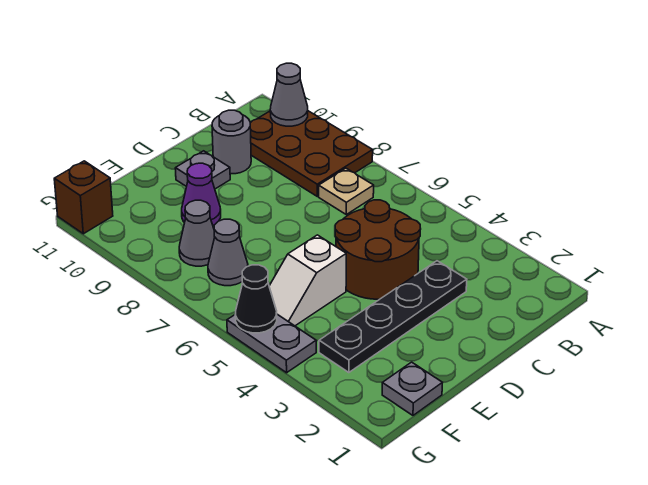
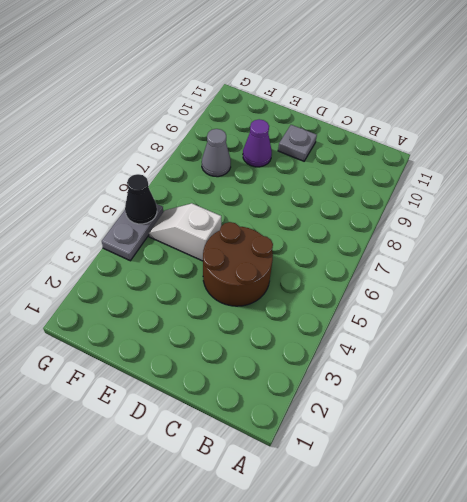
none -> brown plate A8:B10 level 1
none -> tan plate B7 level 1
none -> black plate C3:F3 level 1

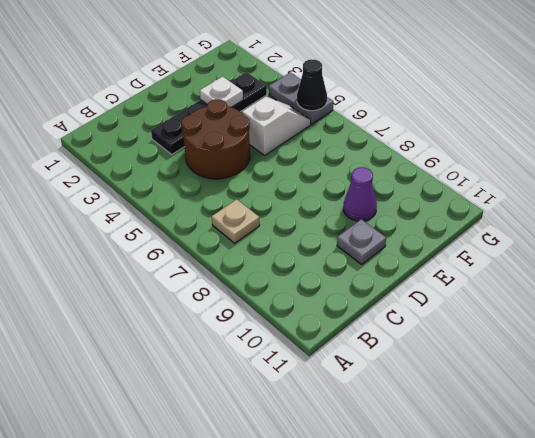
white plate E3 level 2 -> none
none -> brown plate A8:B10 level 1
none -> grey round brick C10 level 1
none -> grey plate F1 level 1

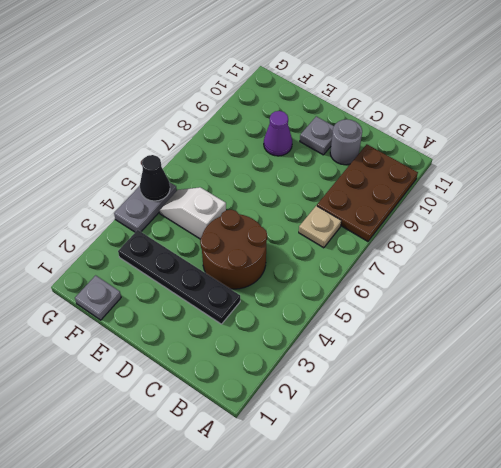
none -> grey cone F7 level 1
none -> grey cone F8 level 1
none -> brown brick G11 level 1

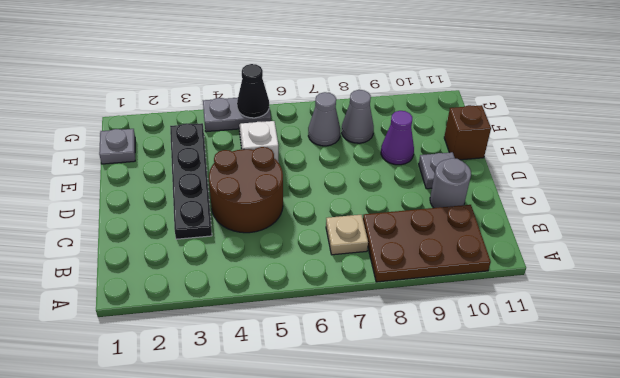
brown brick E11 level 1 -> brown brick G11 level 1
none -> grey cone A10 level 2

